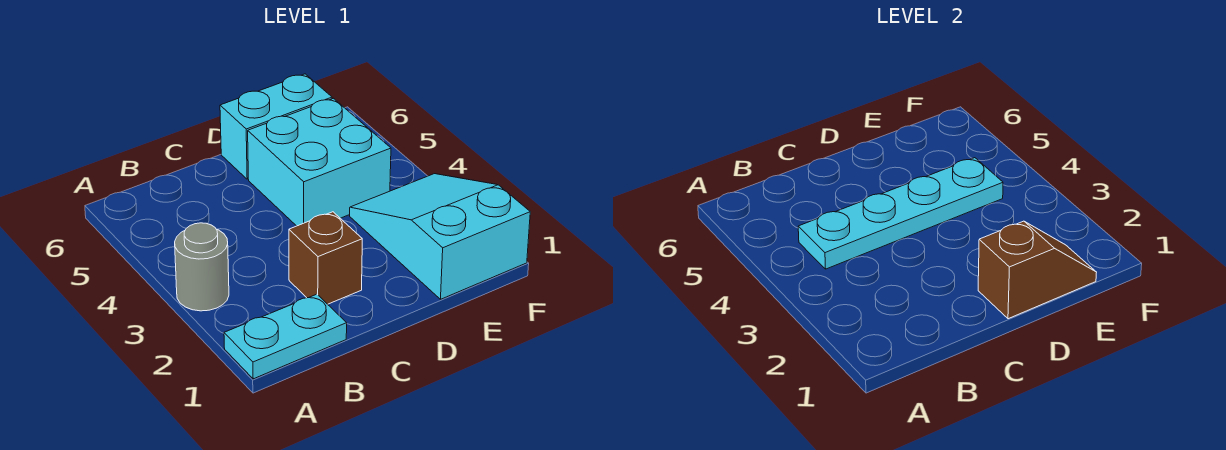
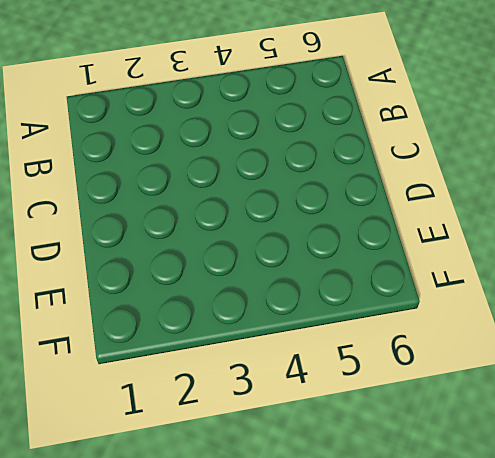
none -> cyan plate A1:B1 level 1
none -> grey round brick A3 level 1

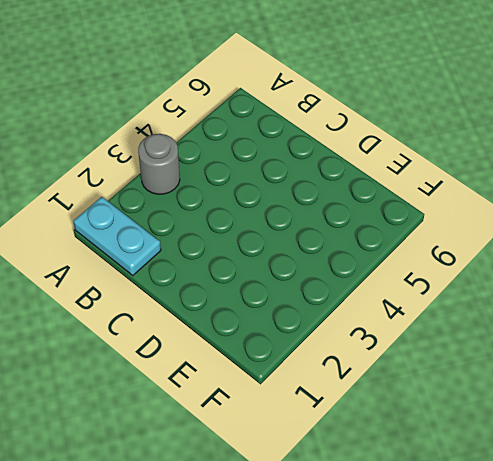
none -> brown brick C2 level 1
none -> cyan brick D4:E5 level 1

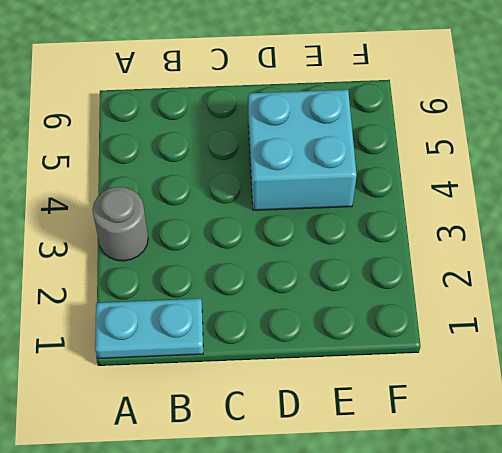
none -> brown brick C2 level 1
none -> cyan brick D6:E6 level 1

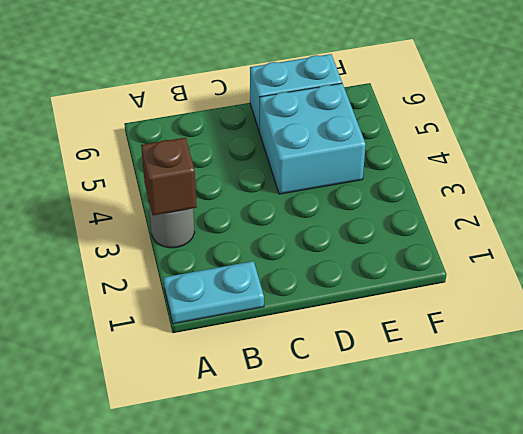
brown brick A3 level 2 -> brown brick C2 level 1
none -> cyan slope E1:F3 level 1 top 1
none -> cyan plate B4:E4 level 2

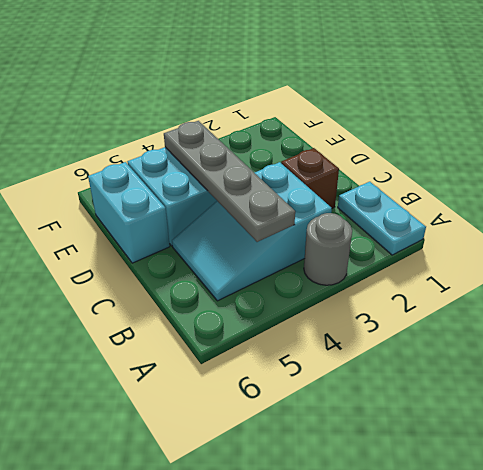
cyan slope B3:C5 level 1 top 3 -> cyan slope E1:F3 level 1 top 1
grey plate B4:E4 level 2 -> cyan plate B4:E4 level 2
none -> brown slope D1:E1 level 2 top D

